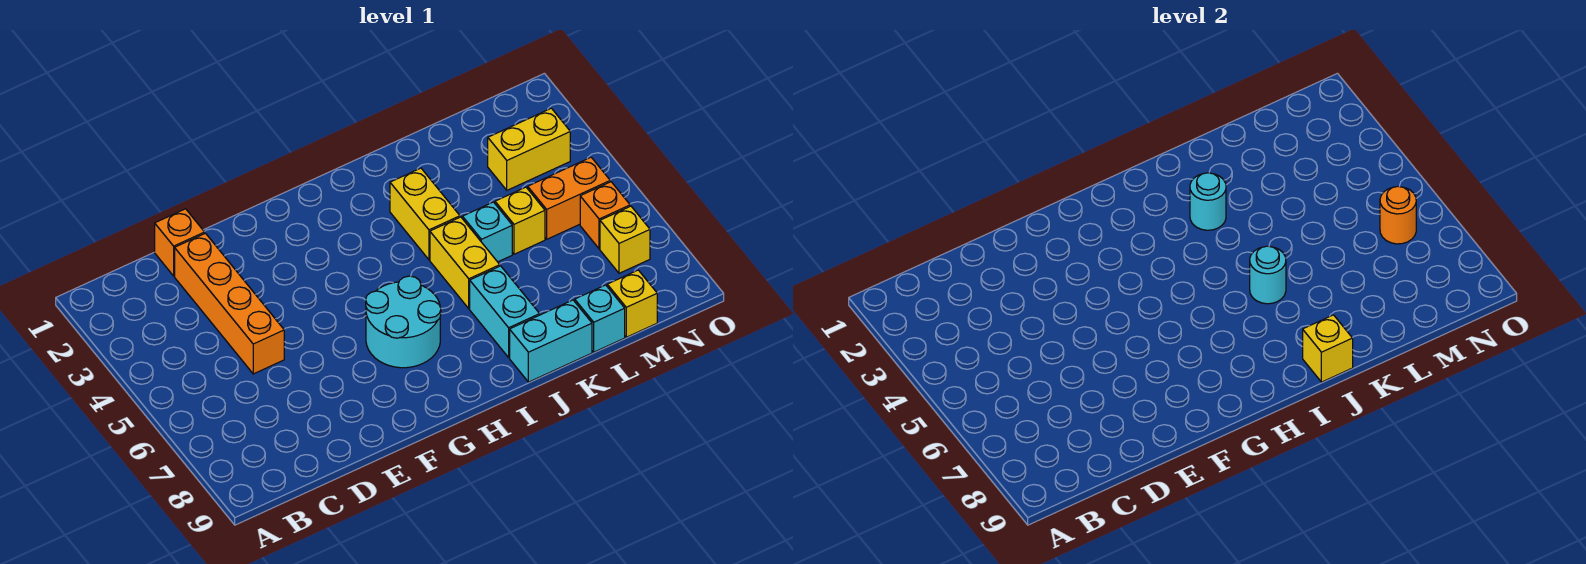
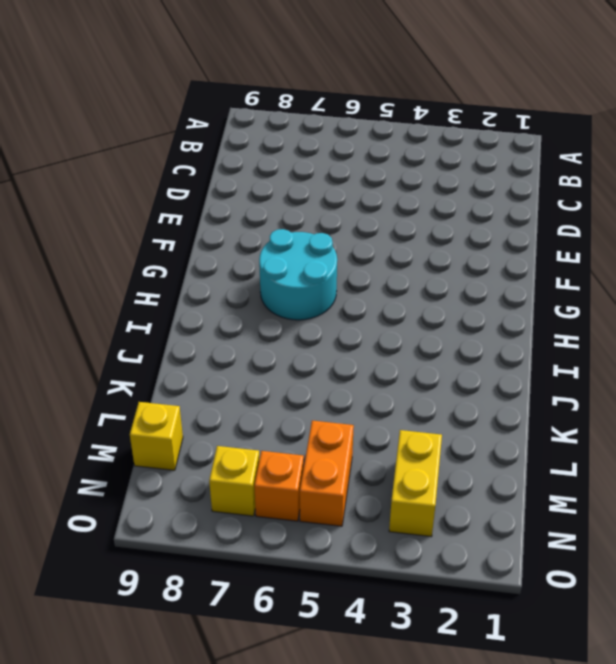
none -> orange brick D1 level 1
none -> orange brick D2:D5 level 1
none -> yellow brick J3:J4 level 1

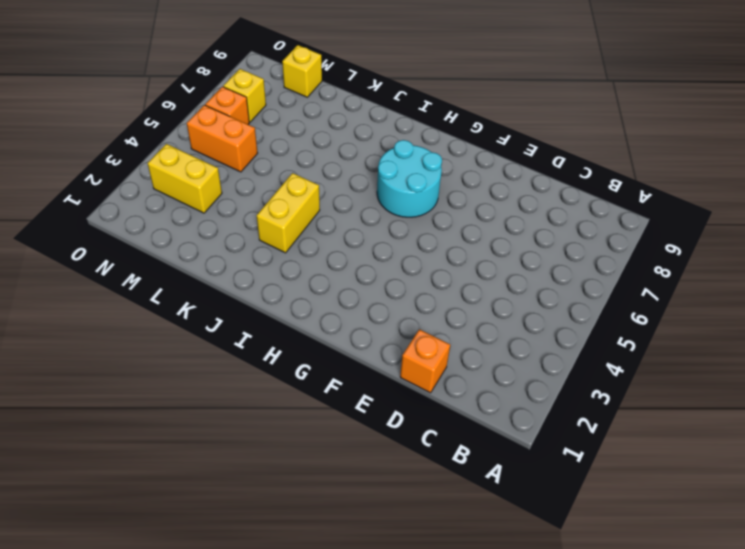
none -> orange brick D2:D5 level 1
none -> yellow brick J5:J6 level 1
none -> cyan brick J7:J8 level 1

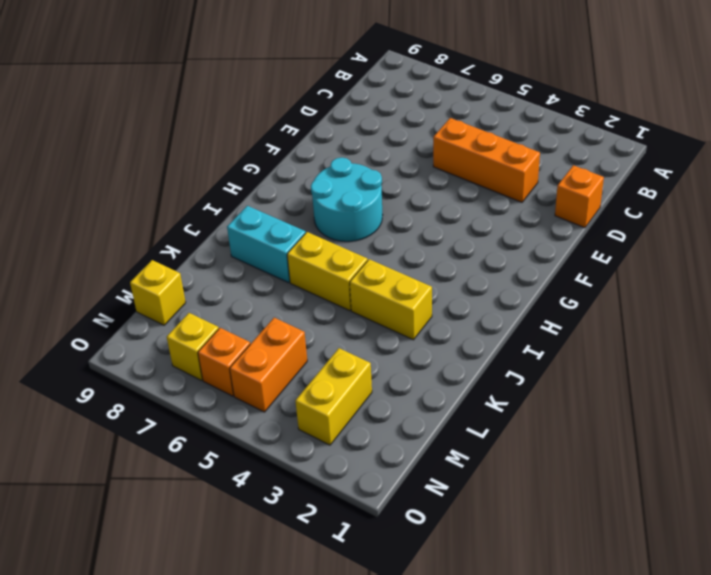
orange brick D3:D5 level 1 -> orange brick D2:D5 level 1
none -> cyan brick J9:K9 level 1
none -> cyan brick K5 level 1
none -> yellow brick L5 level 1

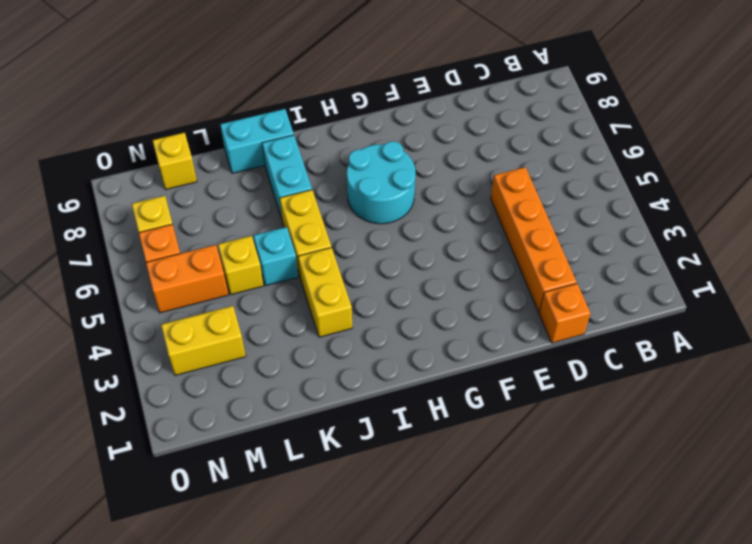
none -> cyan brick L9 level 1
none -> cyan round brick J3 level 2
none -> cyan round brick J6 level 2

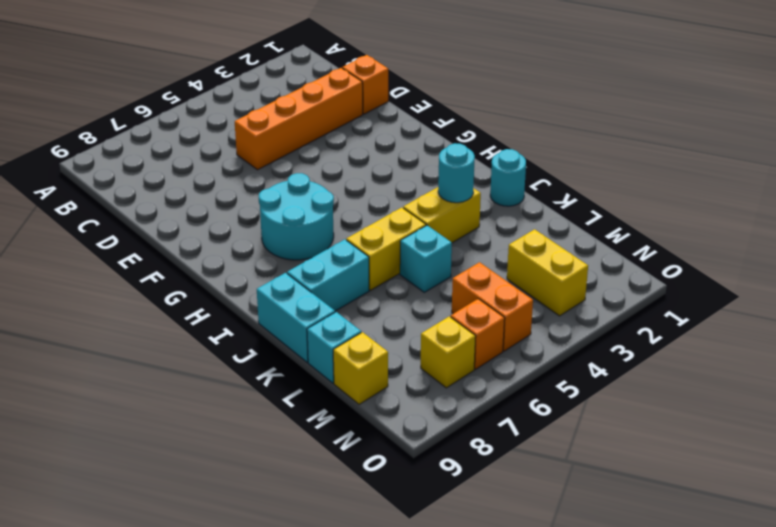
cyan round brick J1 level 1 -> cyan round brick J6 level 2
none -> yellow brick L5 level 1
none -> yellow brick J9 level 2
none -> orange round brick N6 level 2

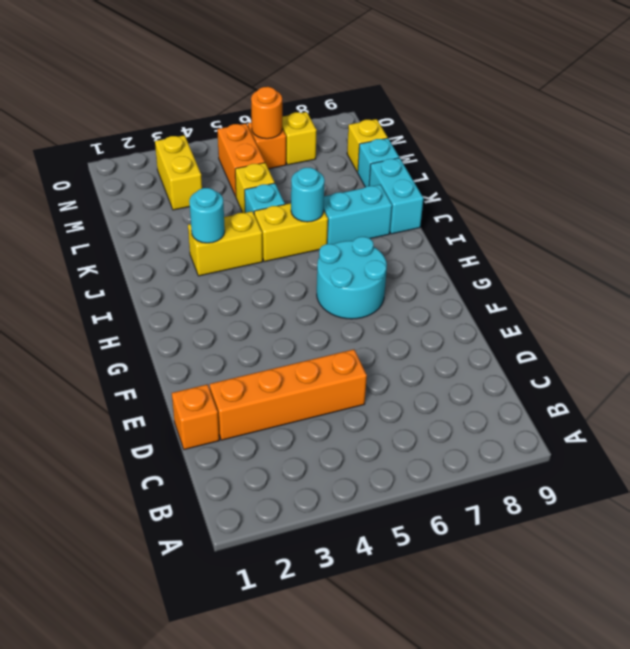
none -> yellow brick J9 level 2

